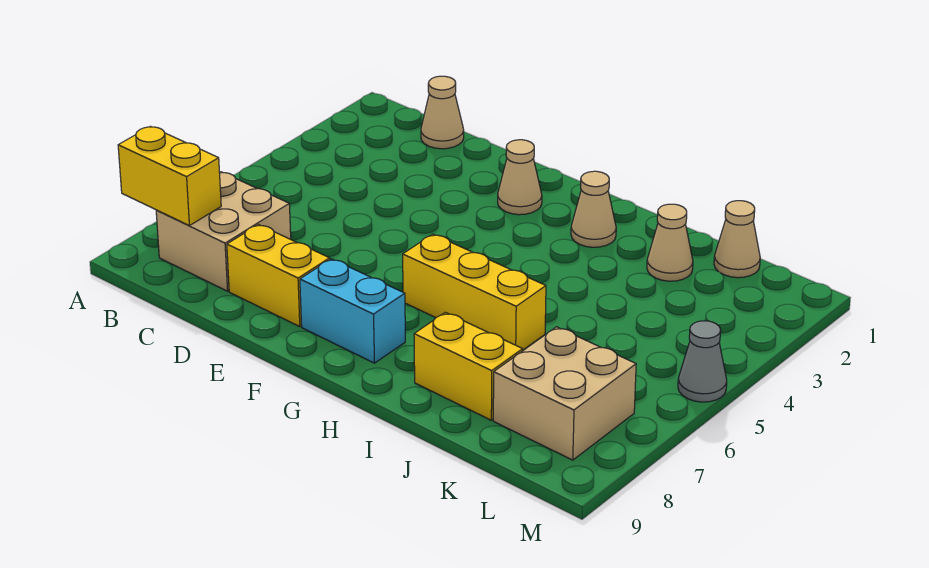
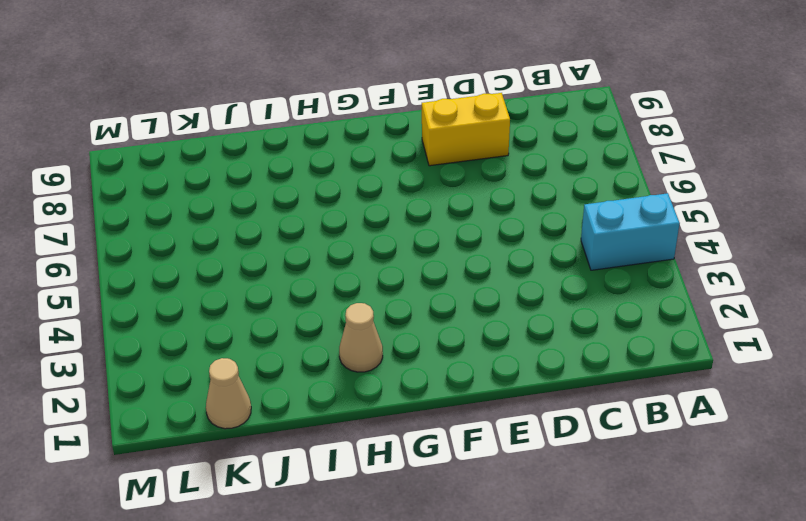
cyan brick A4:B4 level 1 -> cyan brick F8:G8 level 1
none -> tan brick B7:C8 level 1
none -> tan cone C1 level 1
none -> tan cone F2 level 1

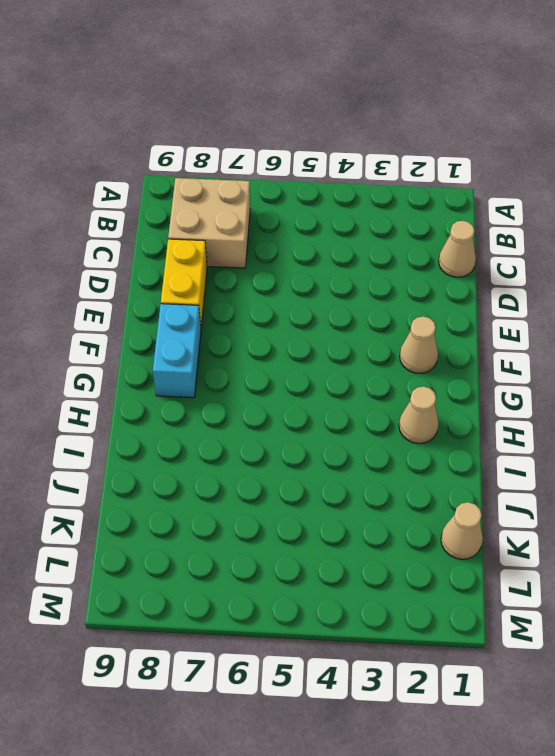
none -> yellow brick G6:I6 level 1
none -> yellow brick I8:J8 level 1
none -> tan cone J2 level 1

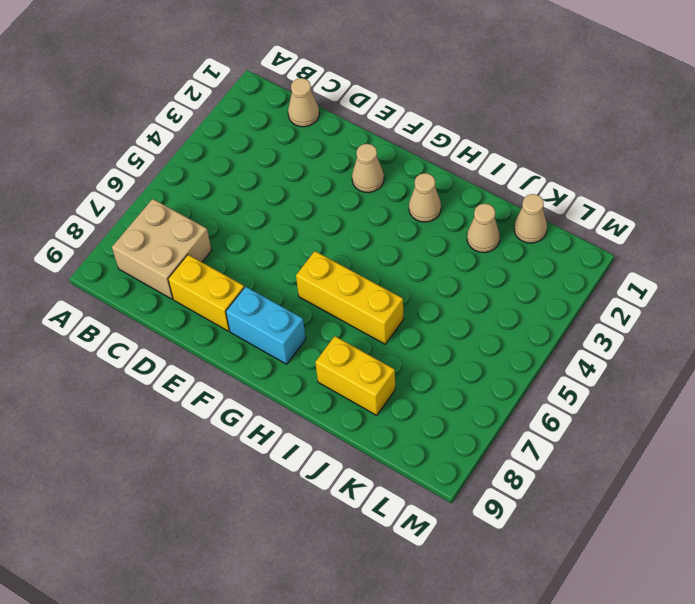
none -> tan brick K7:L8 level 1
none -> grey cone M5 level 1
none -> yellow brick A8:B8 level 2

